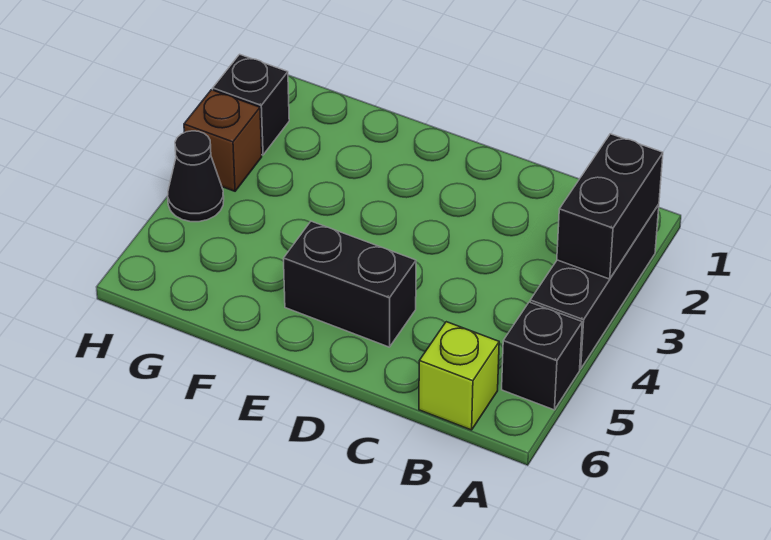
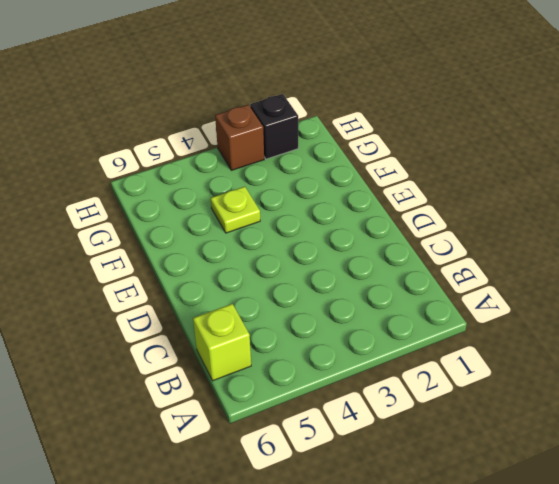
lime plate F4 level 1 -> none
none -> black brick A2:A4 level 1
none -> black brick A5 level 1

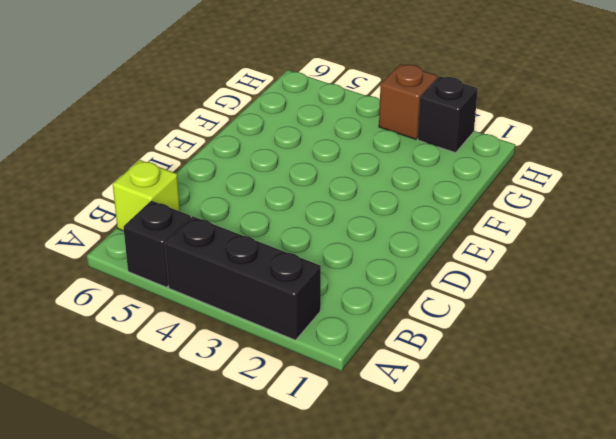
none -> black brick D5:E5 level 1
none -> black cone H4 level 1

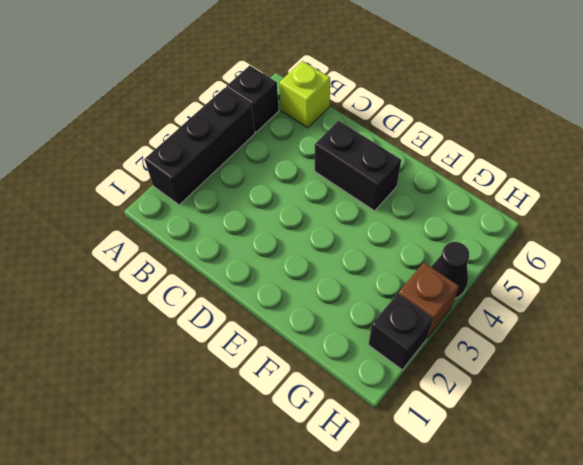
none -> black brick A2:A3 level 2

